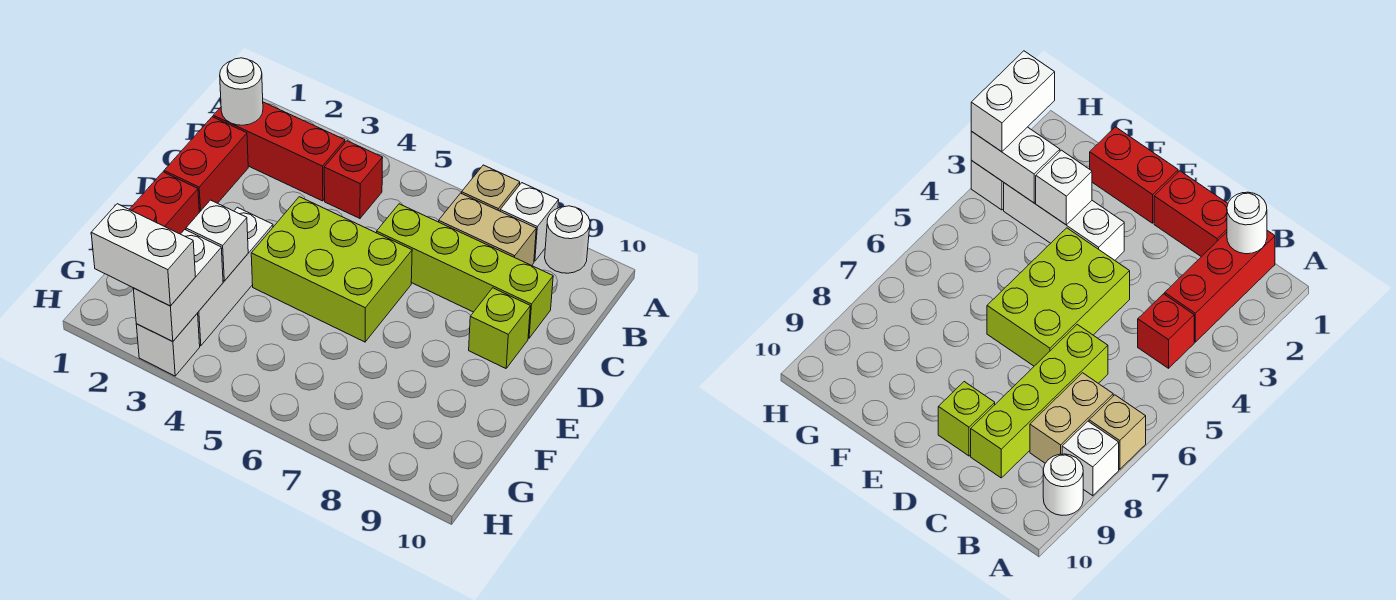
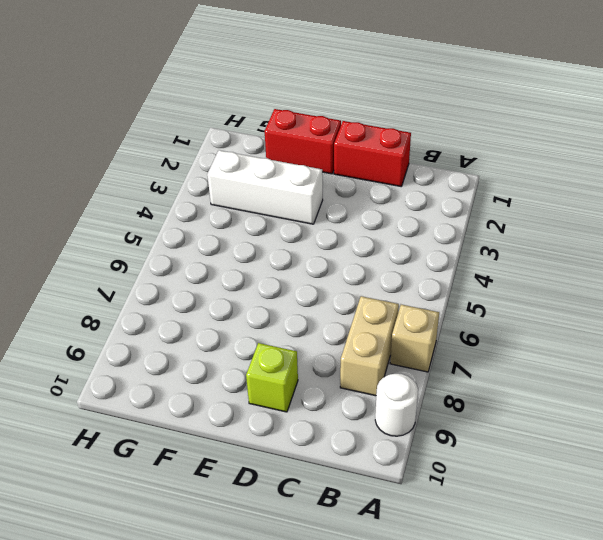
none -> white brick A8 level 1
none -> red brick B1:B3 level 1
none -> red brick B4 level 1

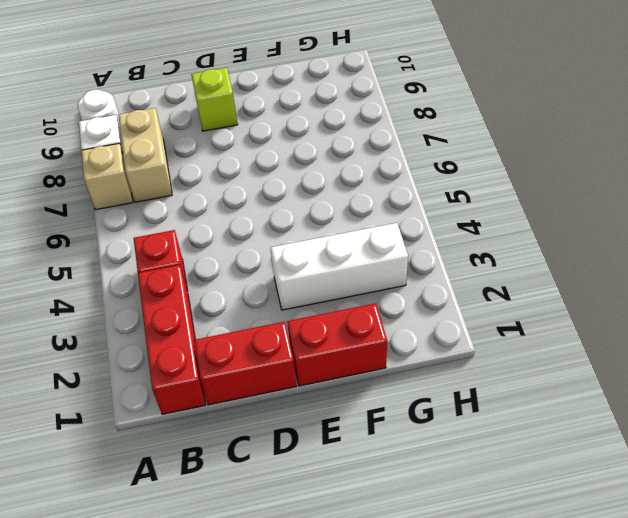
none -> lime brick C6:C9 level 1
none -> lime brick D4:E6 level 1
none -> white brick H3 level 1

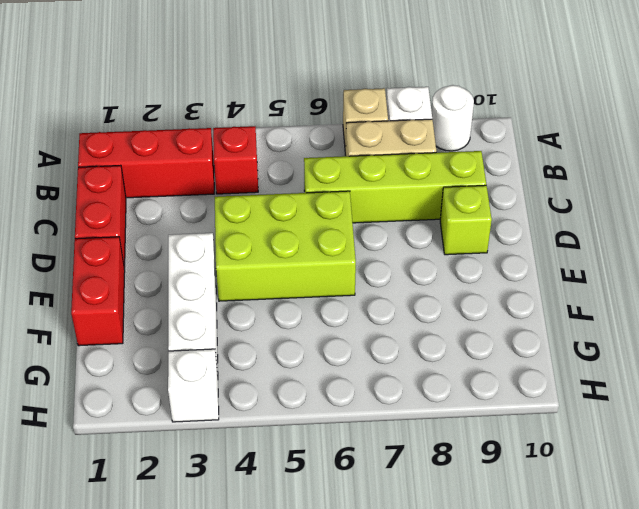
none -> white round brick B1 level 2
none -> white brick F3 level 2
none -> white brick G3:H3 level 2

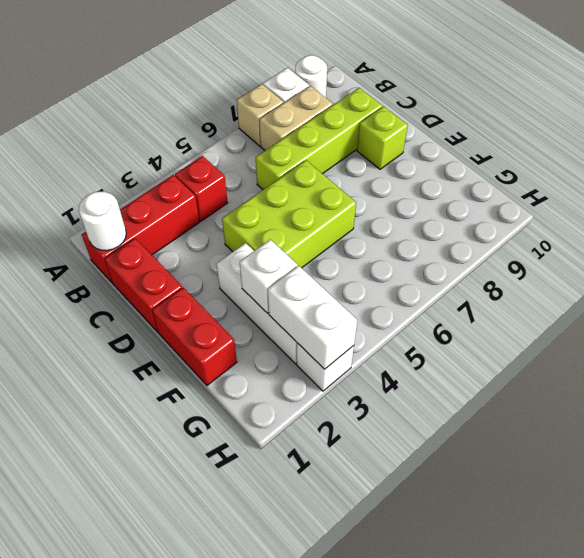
none -> white brick H2:H3 level 3

